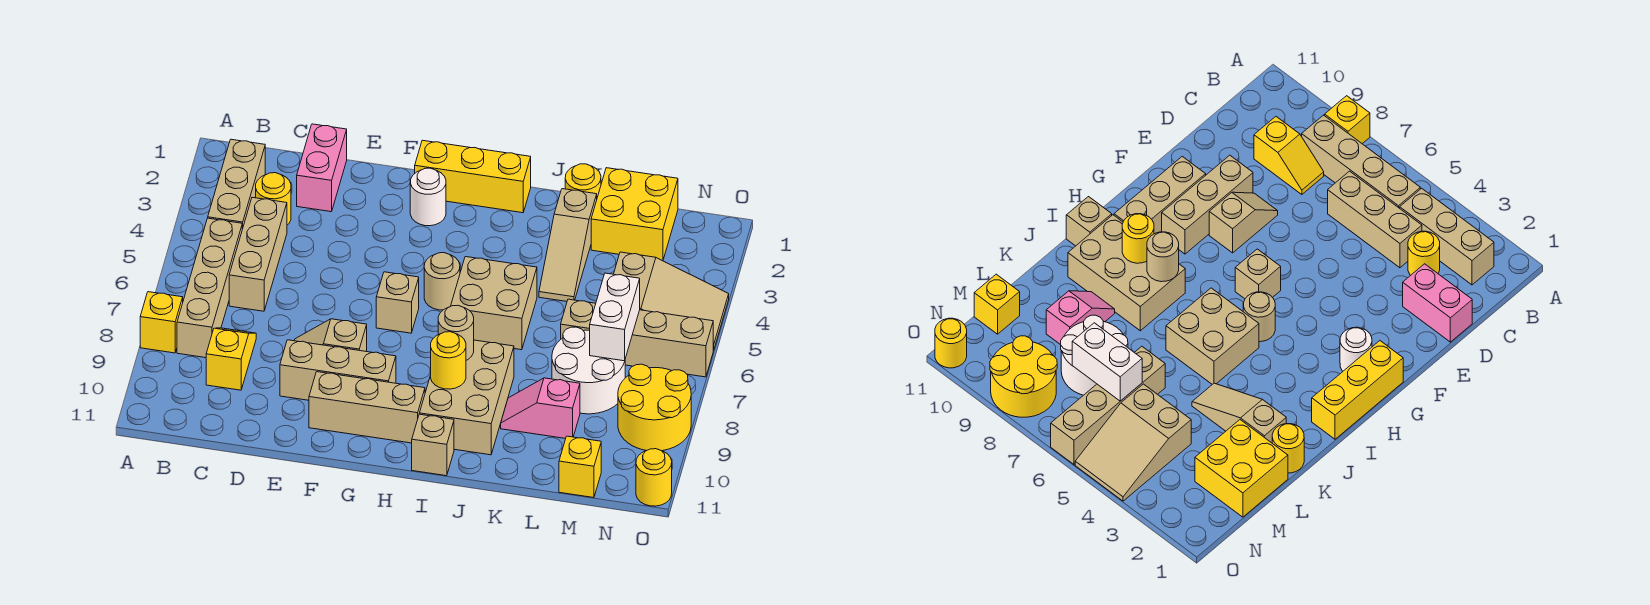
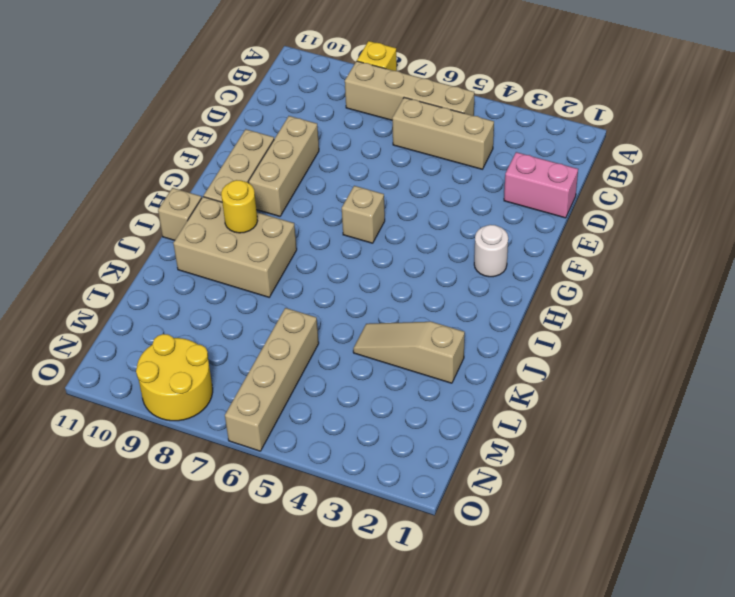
none -> tan brick B2:B4 level 1
none -> yellow round brick C3 level 1
none -> yellow slope C8:C9 level 1 top 9
none -> tan slope E8:F8 level 1 top F

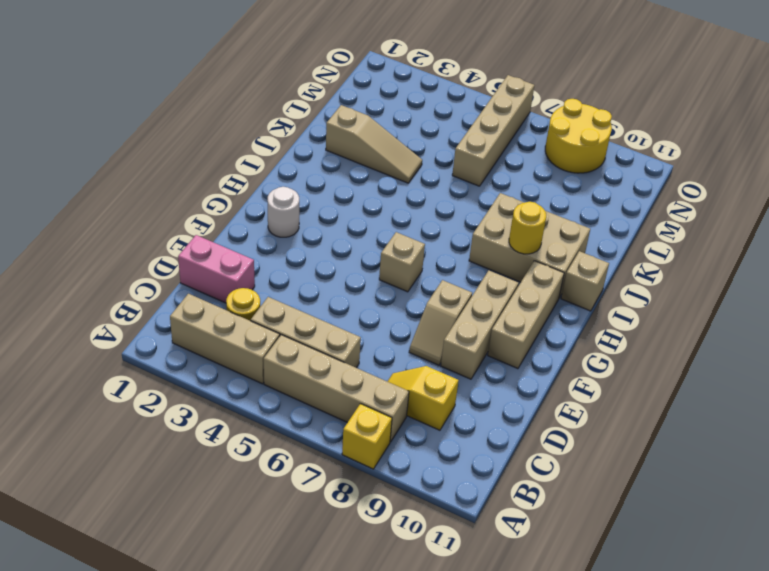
none -> yellow brick G1:I1 level 1
none -> tan round brick H5 level 1
none -> tan brick I5:J6 level 1
none -> yellow round brick K1 level 1

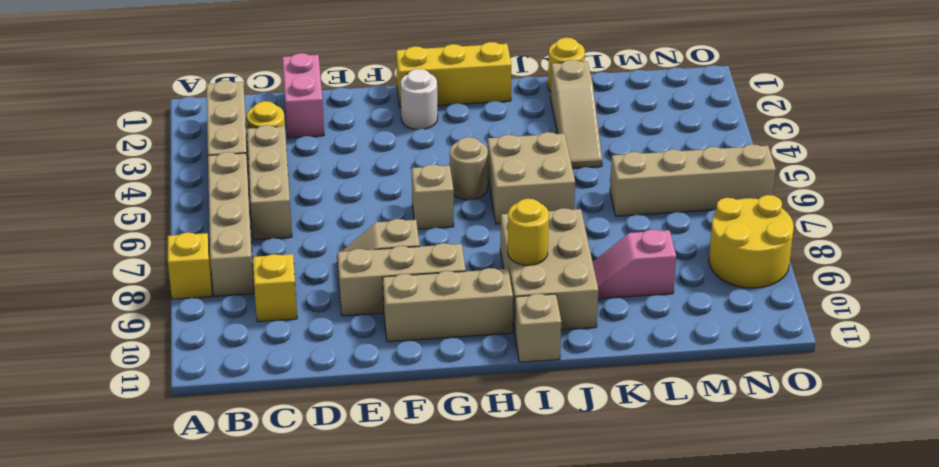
none -> yellow brick L1:M2 level 1
none -> white round brick L7:M8 level 1
none -> tan slope M4:O5 level 1 top M
none -> yellow brick M11 level 1

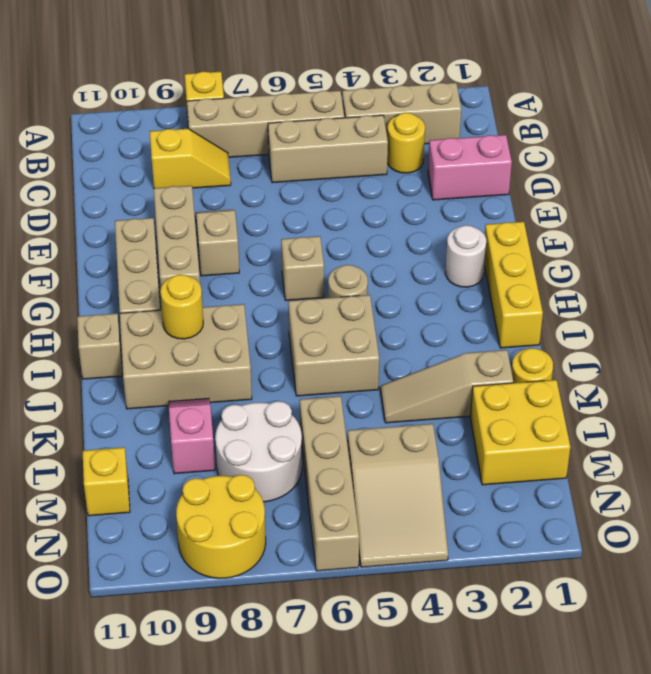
none -> yellow round brick O11 level 1
none -> tan round brick I8 level 2
none -> white brick M6:M7 level 2

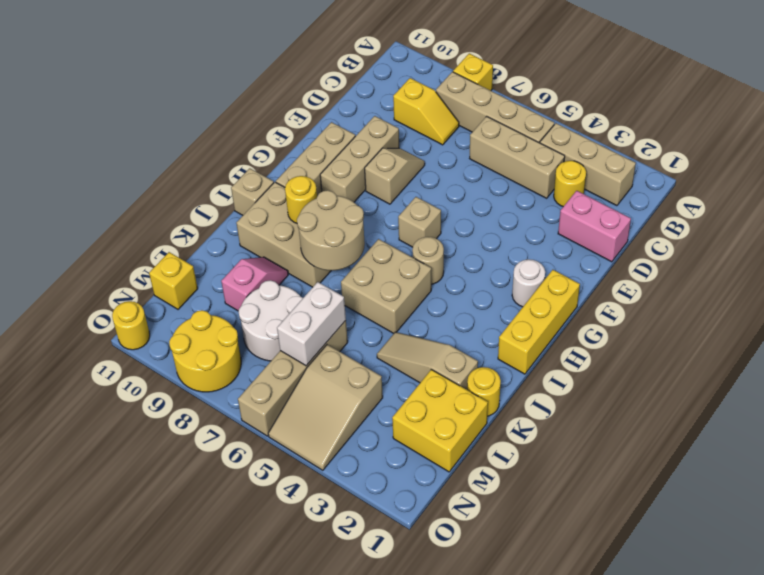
tan round brick I7:J8 level 2 -> tan round brick I8 level 2
white brick L6:M6 level 2 -> white brick M6:M7 level 2

